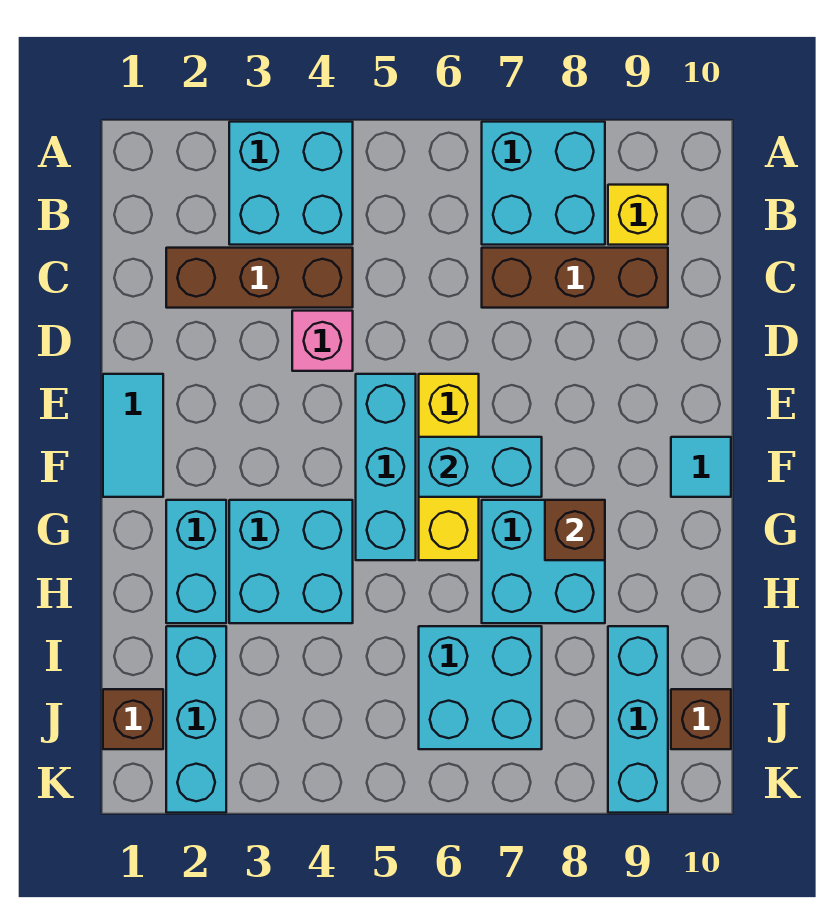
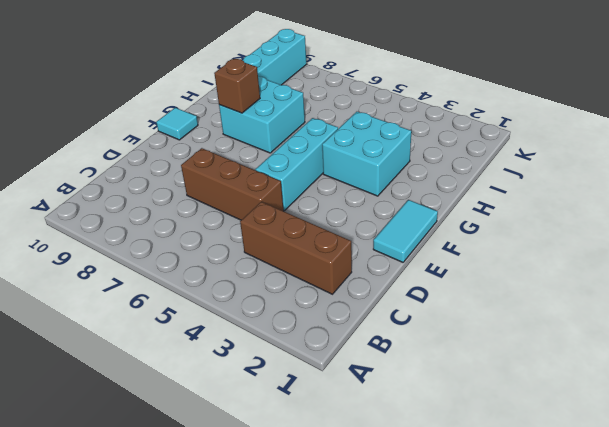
brown brick D5:D7 level 1 -> brown brick C7:C9 level 1
none -> cyan brick A3:B4 level 1
none -> cyan brick A7:B8 level 1
none -> yellow brick B9 level 1

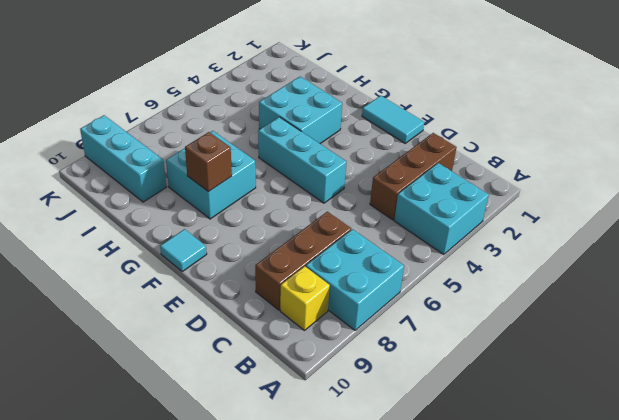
none -> pink brick D4 level 1
none -> yellow brick E6:G6 level 1
none -> cyan brick G2:H2 level 1

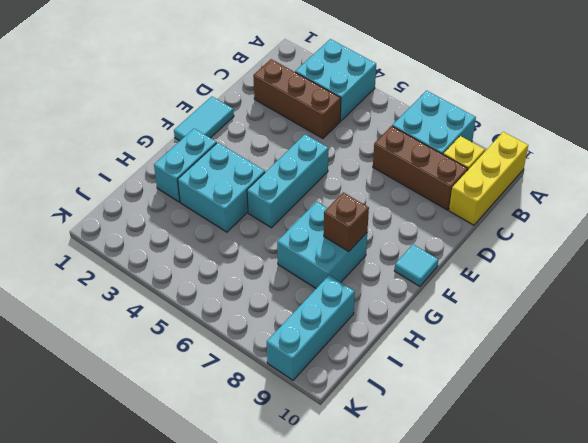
yellow brick A10:C10 level 1 -> yellow brick E6:G6 level 1
none -> pink brick D4 level 1
none -> cyan brick I2:K2 level 1
none -> cyan brick I6:J7 level 1

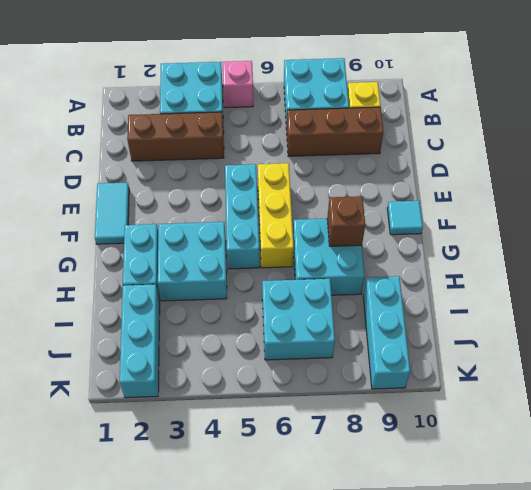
pink brick A5 level 1 -> pink brick D4 level 1
none -> brown brick J1 level 1
none -> brown brick J10 level 1
none -> cyan brick F6:F7 level 2

